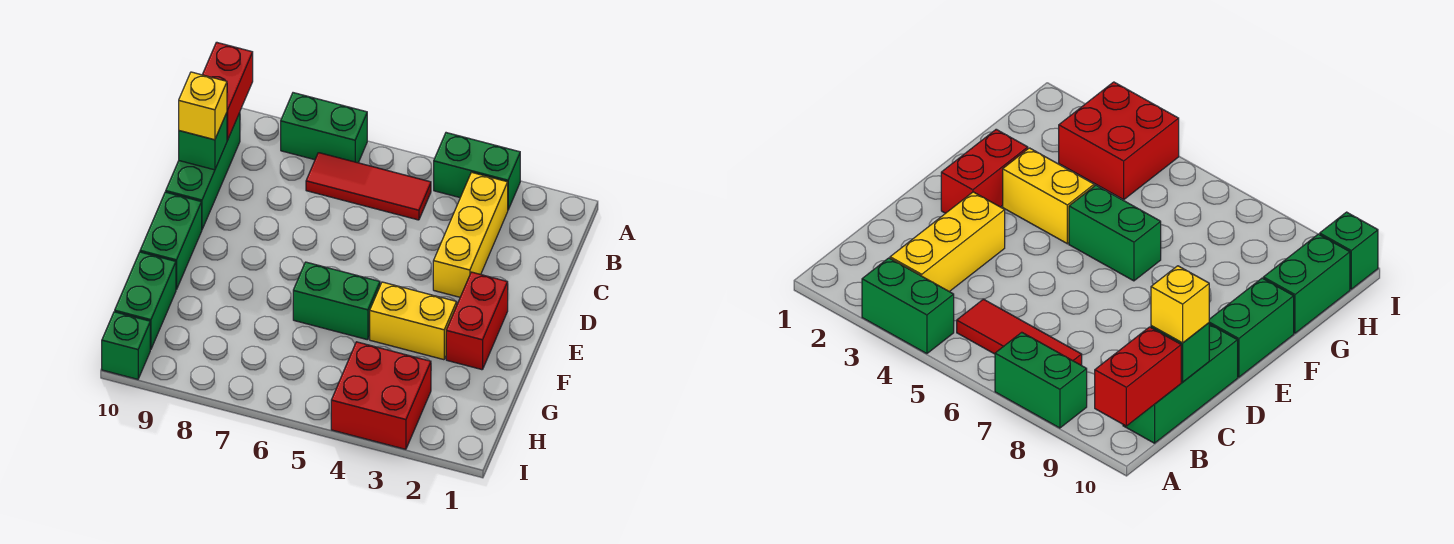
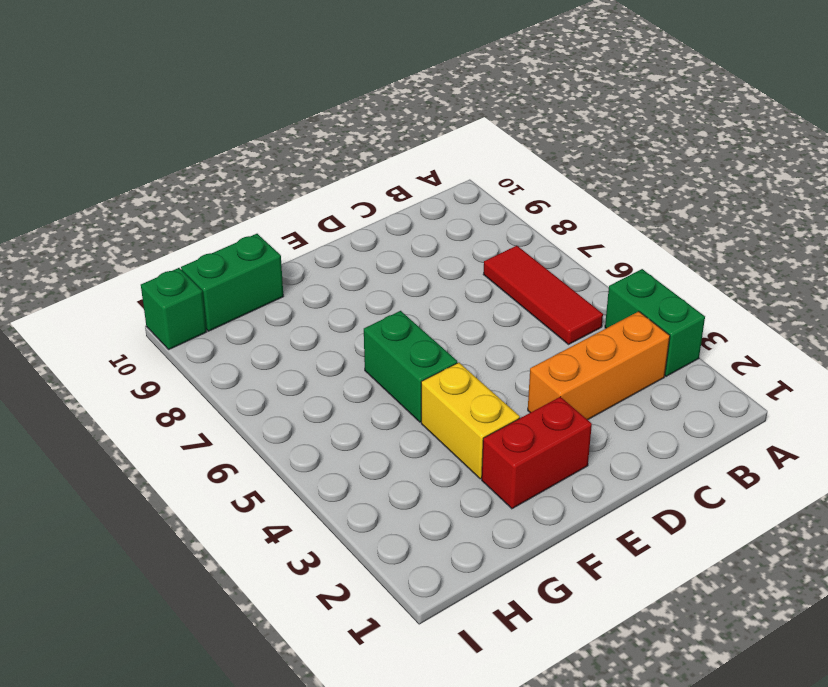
orange brick B3:D3 level 1 -> yellow brick B3:D3 level 1
none -> green brick A7:A8 level 1
none -> green brick B10:D10 level 1
none -> green brick E10:F10 level 1

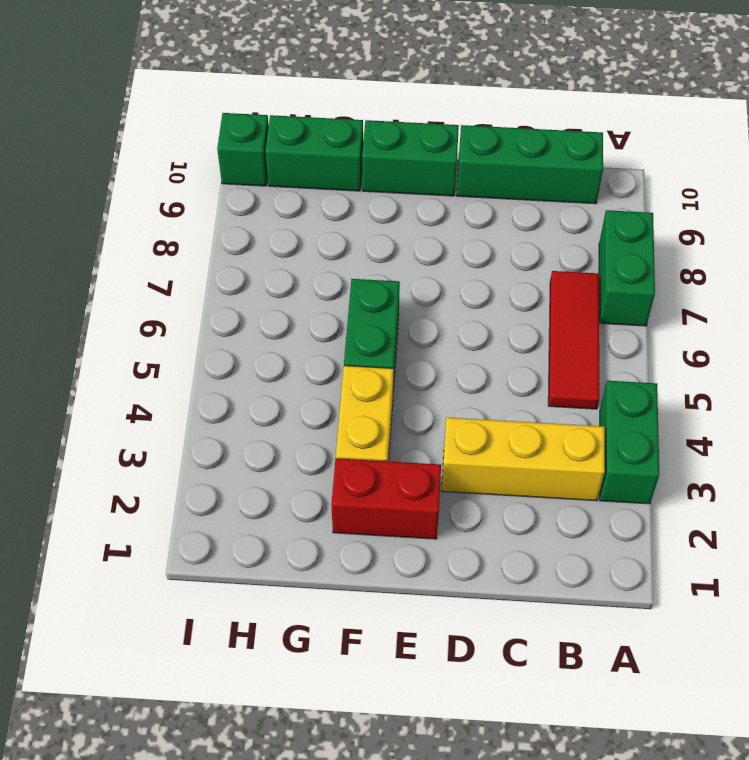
none -> red brick H3:I4 level 1
none -> red brick A10:B10 level 2
none -> green brick C10 level 2

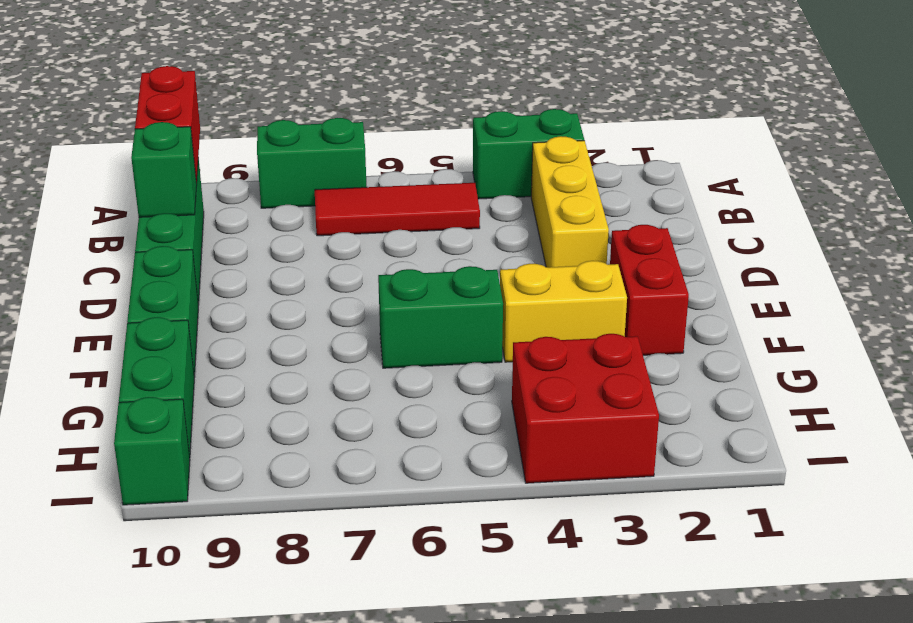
none -> yellow brick C10 level 3

